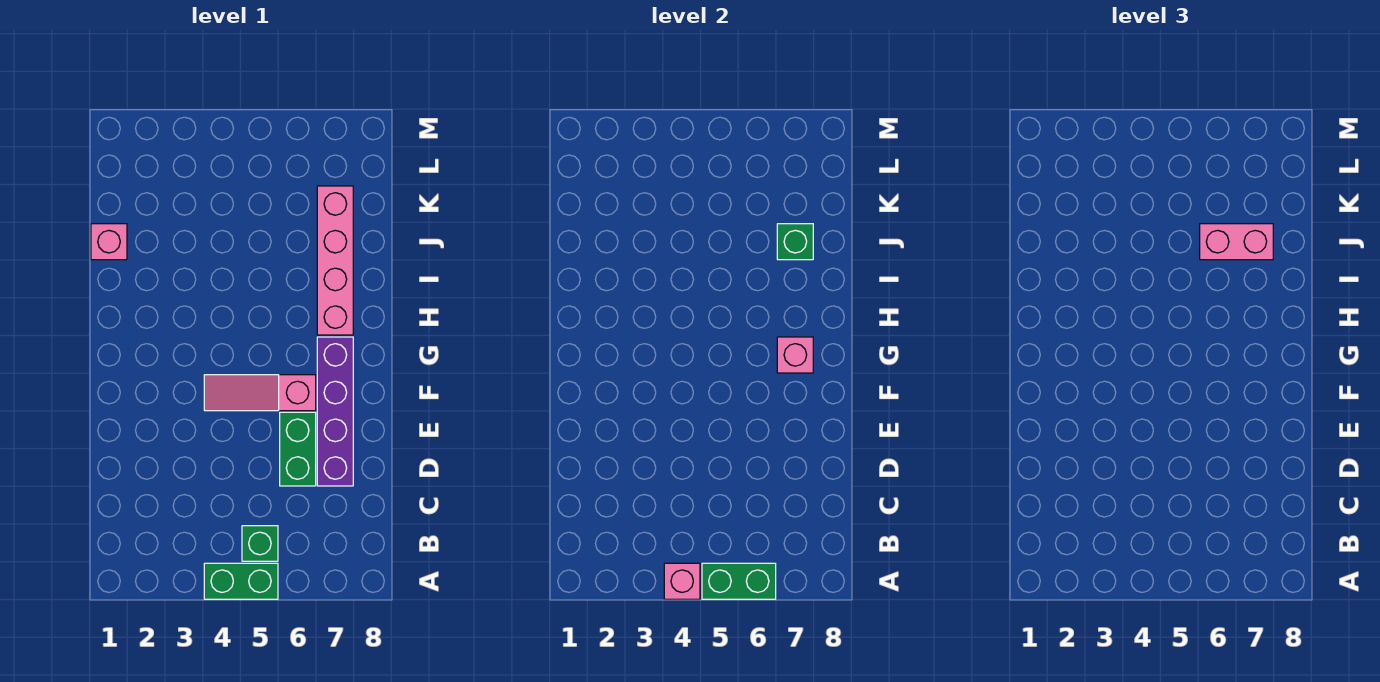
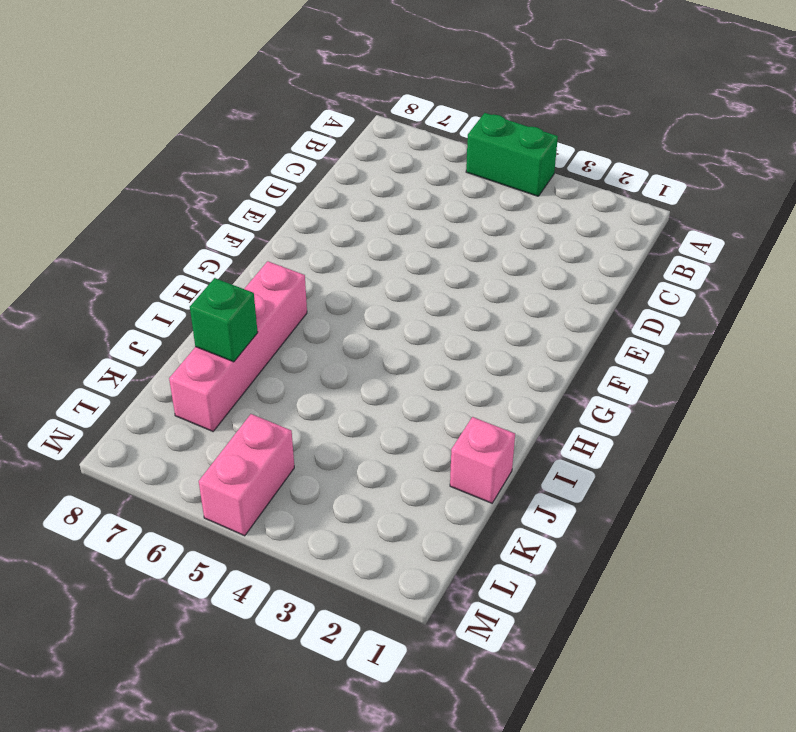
pink brick L5:M5 level 1 -> pink brick J6:J7 level 3
none -> green brick B5 level 1
none -> green brick D6:E6 level 1
none -> purple brick D7:G7 level 1

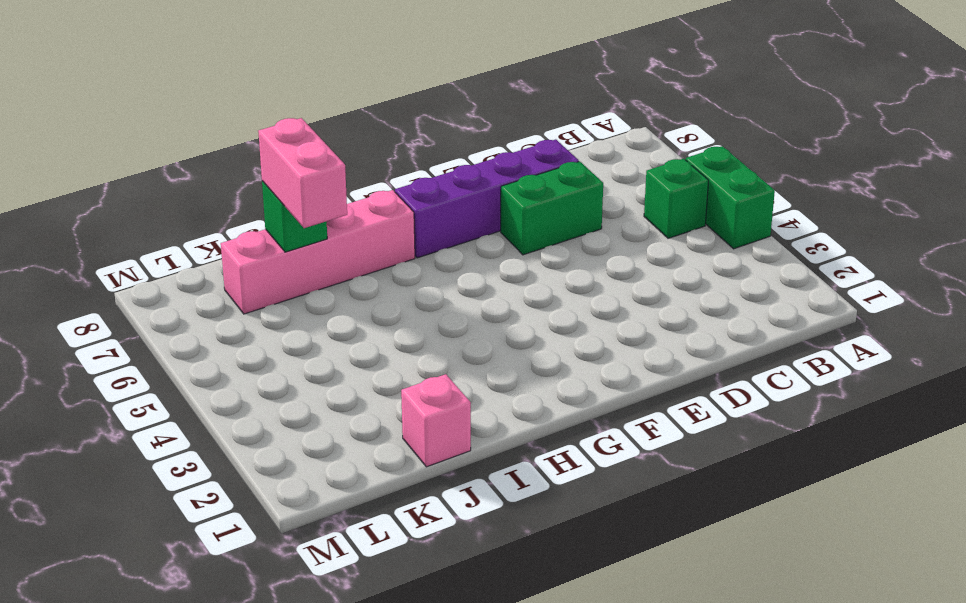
none -> pink slope F4:F6 level 1 top 6
none -> pink brick A4 level 2
none -> green brick A5:A6 level 2

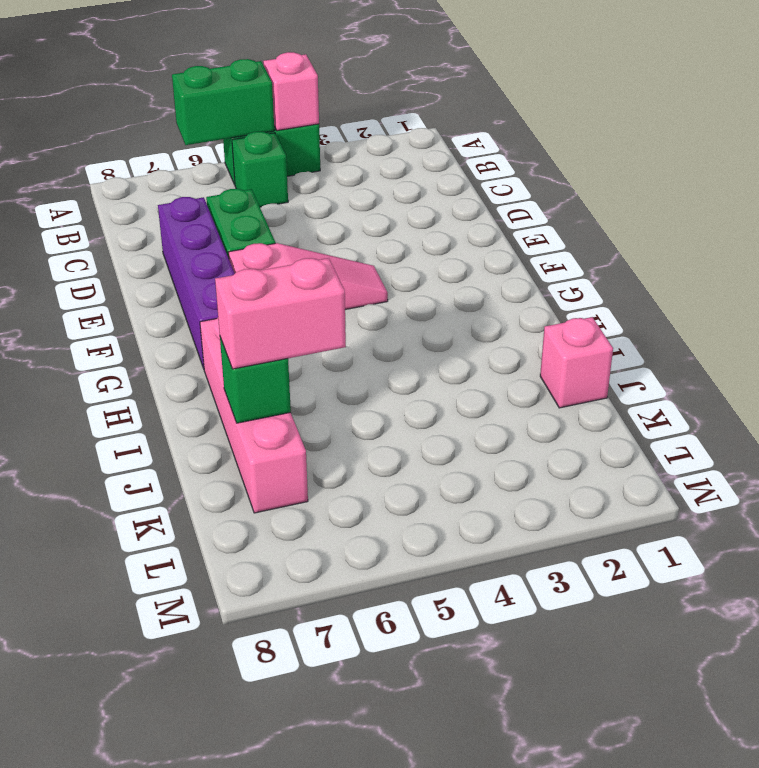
none -> pink brick G7 level 2

